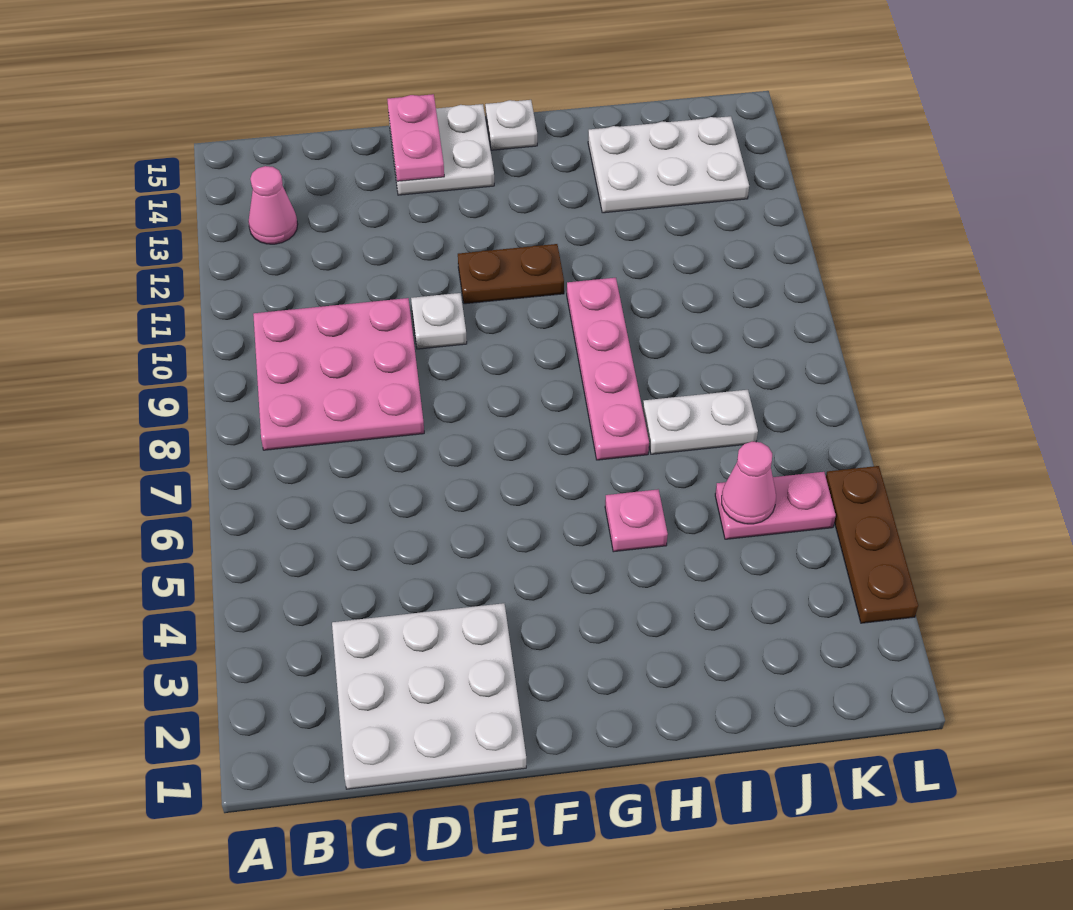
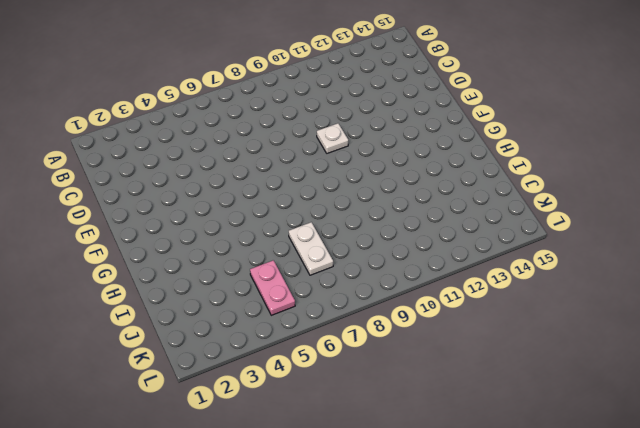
none -> pink plate B8:D10 level 1
none -> pink cone B13 level 1
none -> white plate C1:E3 level 1

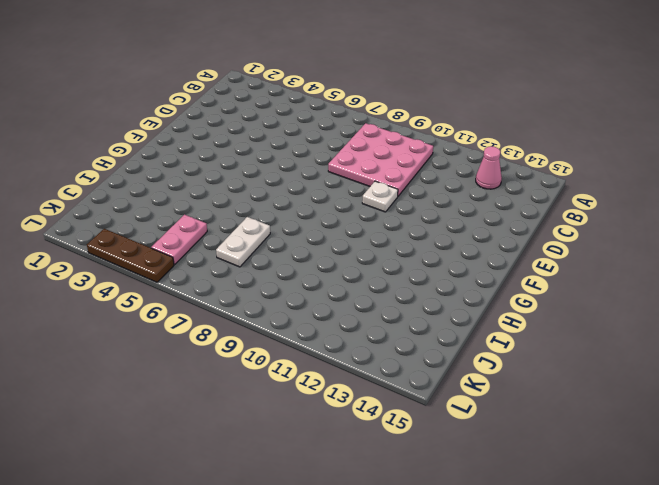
none -> white plate C1:E3 level 1
none -> white plate E14:F15 level 1
none -> brown plate F11:G11 level 1

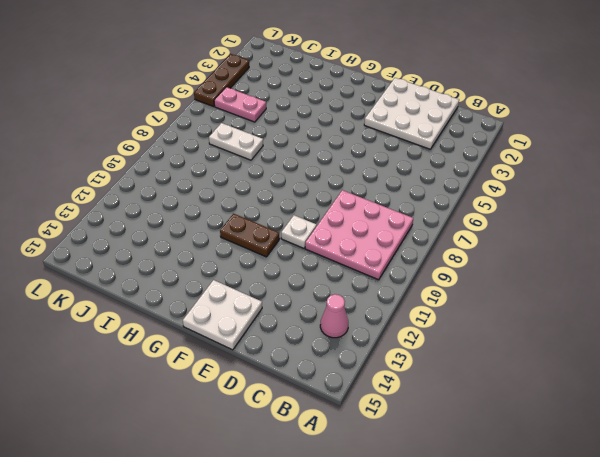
none -> white plate G15 level 1
none -> pink plate H5 level 1
none -> pink plate H7:H10 level 1

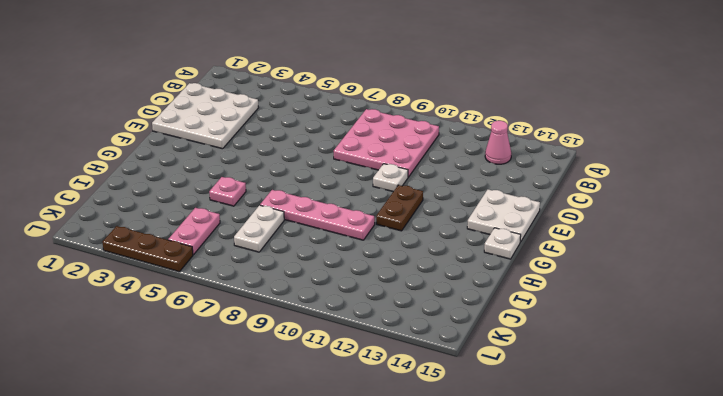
none -> white plate I13:K14 level 1
none -> pink plate E14:E15 level 2
none -> pink cone J5 level 2

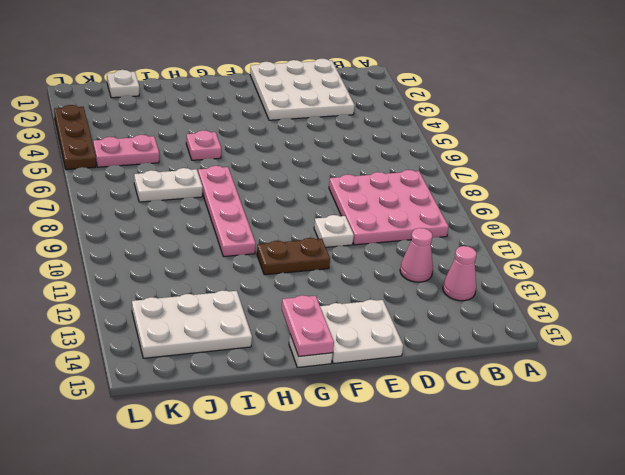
pink cone C12 level 1 -> pink cone J5 level 2
pink plate G14:G15 level 2 -> pink plate E14:E15 level 2
white plate J1 level 1 -> none

